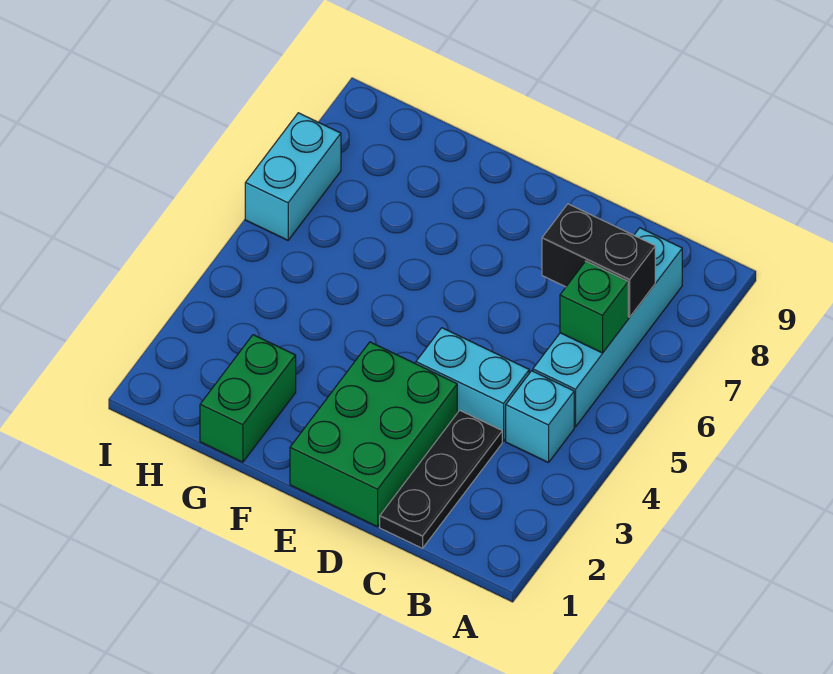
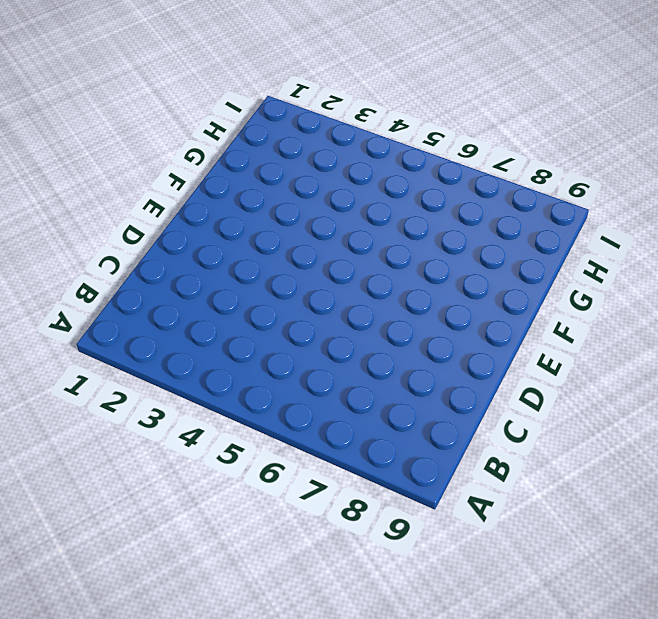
none -> cyan brick B4 level 1
none -> cyan brick B5:B8 level 1

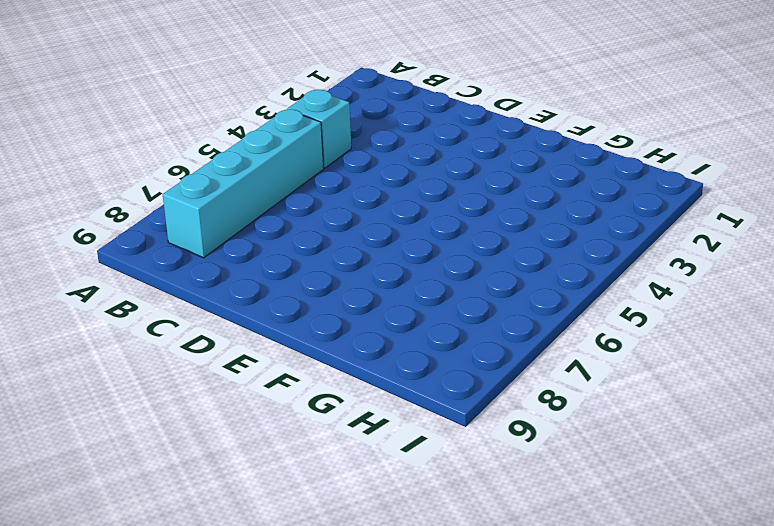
none -> black plate C1:C3 level 1
none -> cyan brick C4:D4 level 1

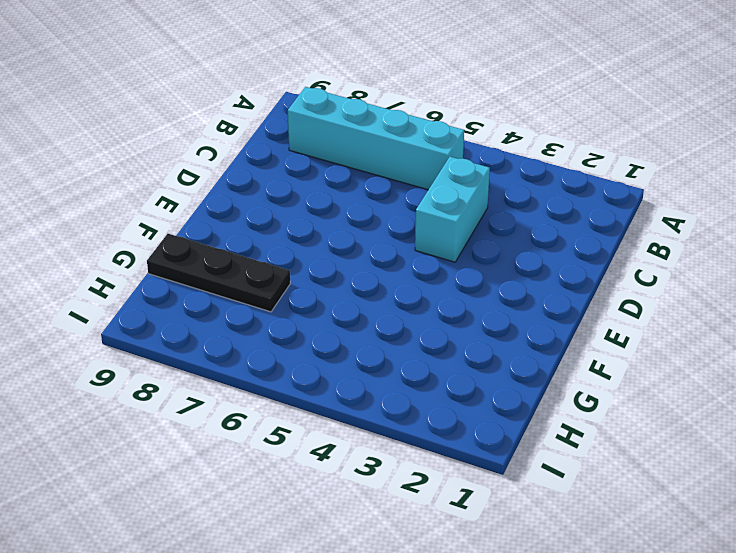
black plate G7:G9 level 1 -> black plate C1:C3 level 1
none -> cyan brick B4 level 1
none -> green brick D1:E3 level 1

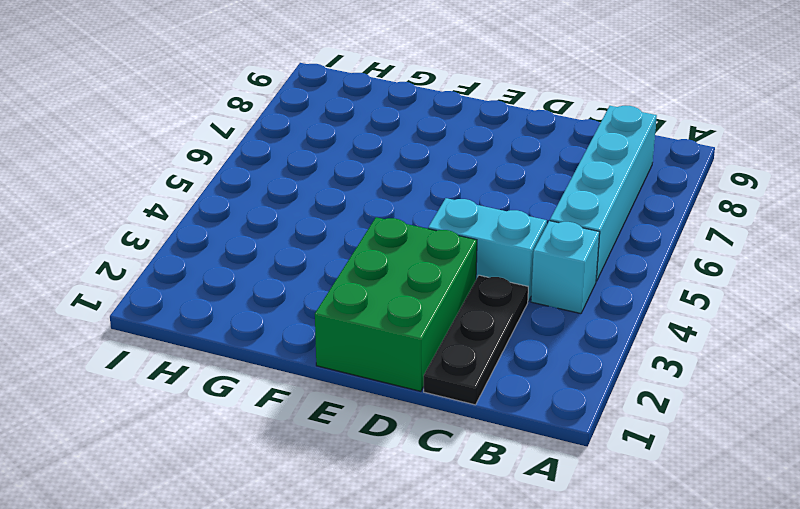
none -> green brick G1:G2 level 1
none -> cyan brick I6:I7 level 1

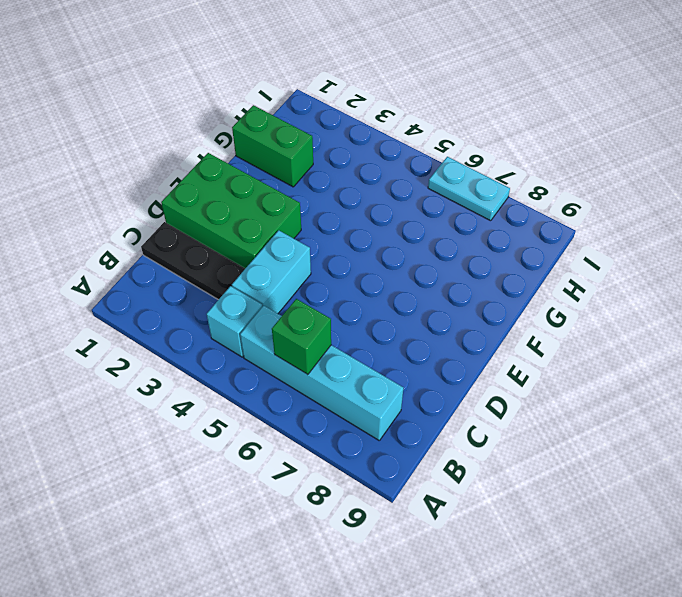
cyan plate I6:I7 level 1 -> cyan brick I6:I7 level 1
none -> black brick B7:C7 level 2

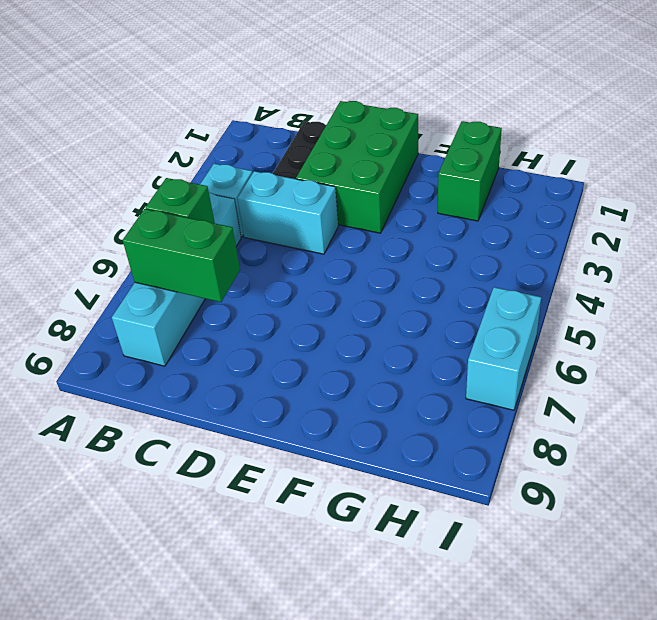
green brick B7:C7 level 2 -> black brick B7:C7 level 2

